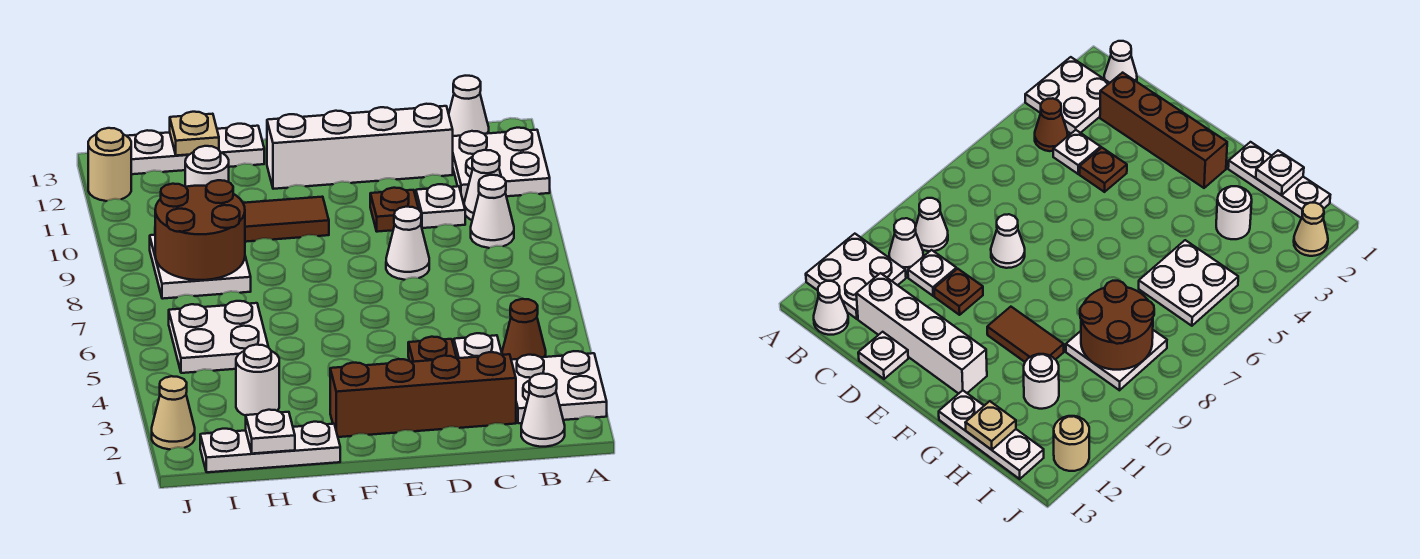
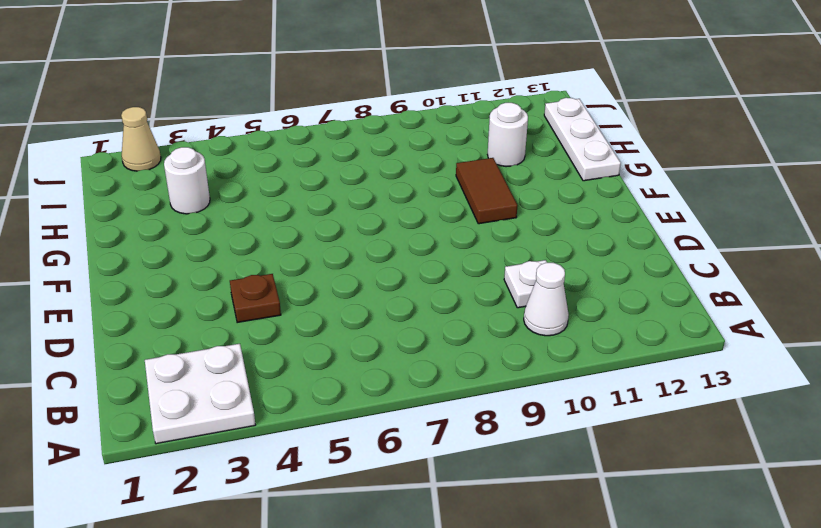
none -> white plate A11:B12 level 1
none -> white cone B1 level 1
none -> brown cone B4 level 1

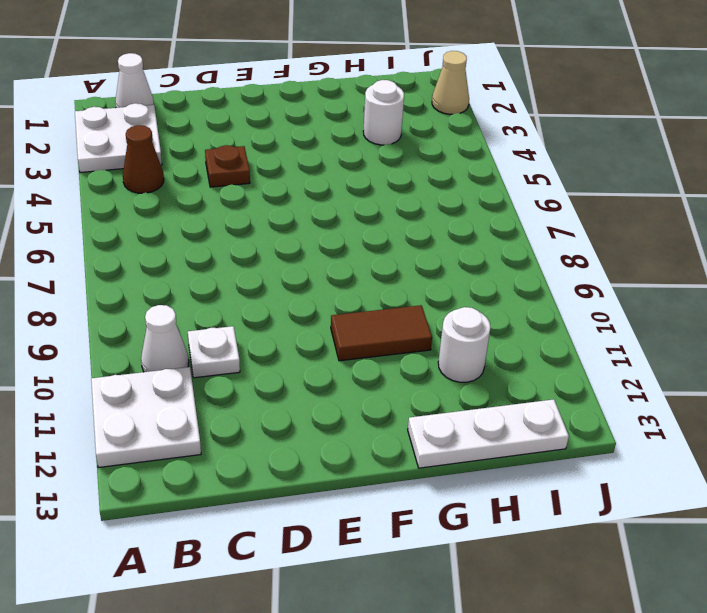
none -> white cone B9 level 1
none -> white cone B13 level 1
none -> brown brick C2:F2 level 1

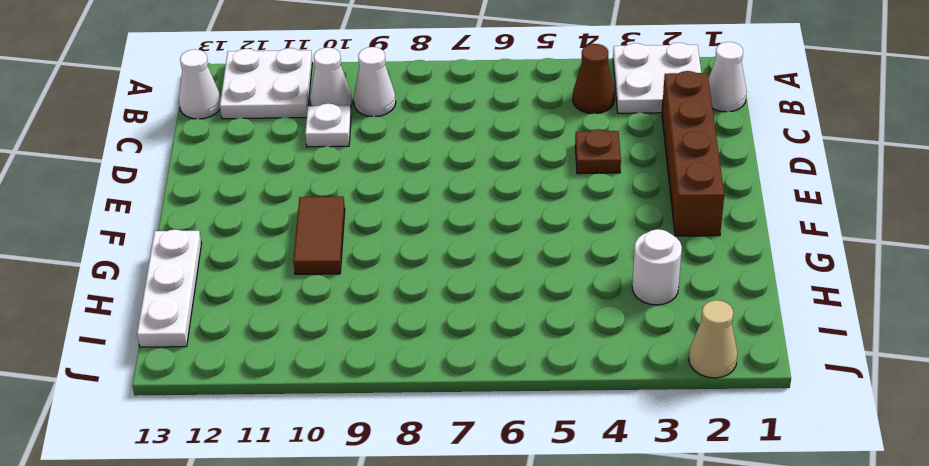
none -> white plate C4 level 1
none -> white brick C12:F12 level 1
none -> white cone D8 level 1

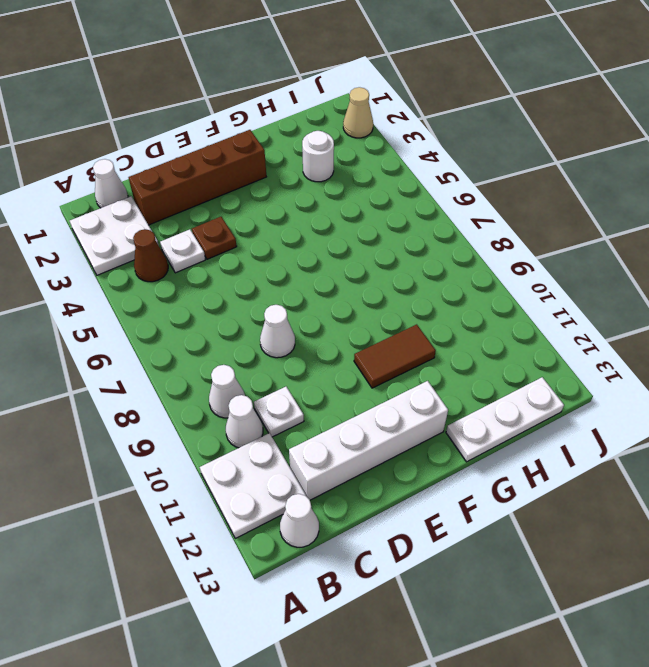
none -> brown plate D10 level 1
none -> white plate D13 level 1
none -> white plate G1:I1 level 1

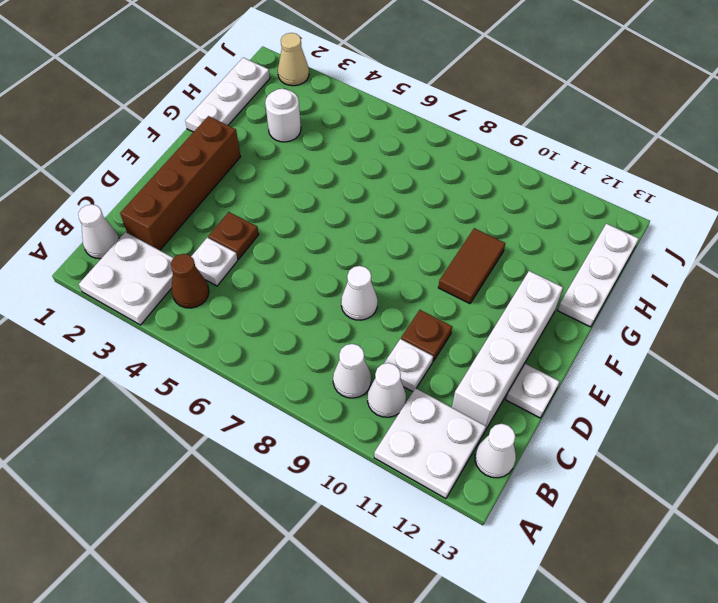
none -> white plate H5:I6 level 1
none -> white plate H8:I9 level 1
none -> white round brick H11 level 1

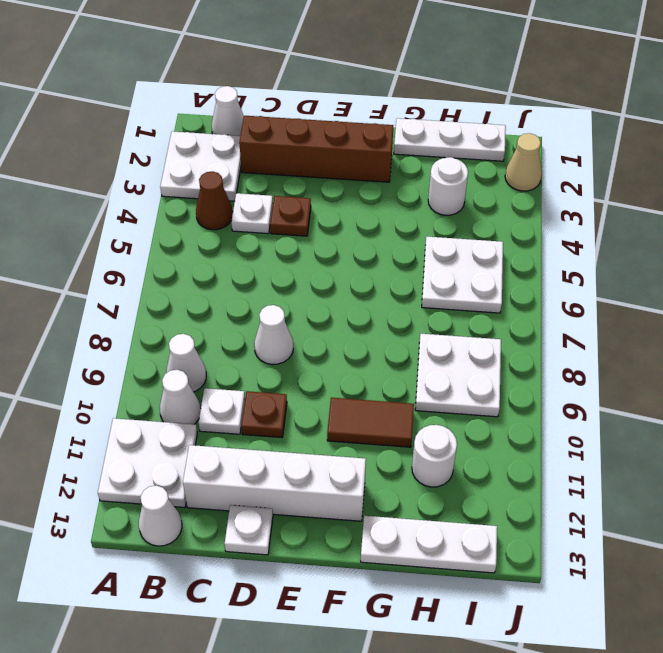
none -> tan round brick J12 level 1
none -> white plate H1 level 2
none -> brown round brick H8:I9 level 2

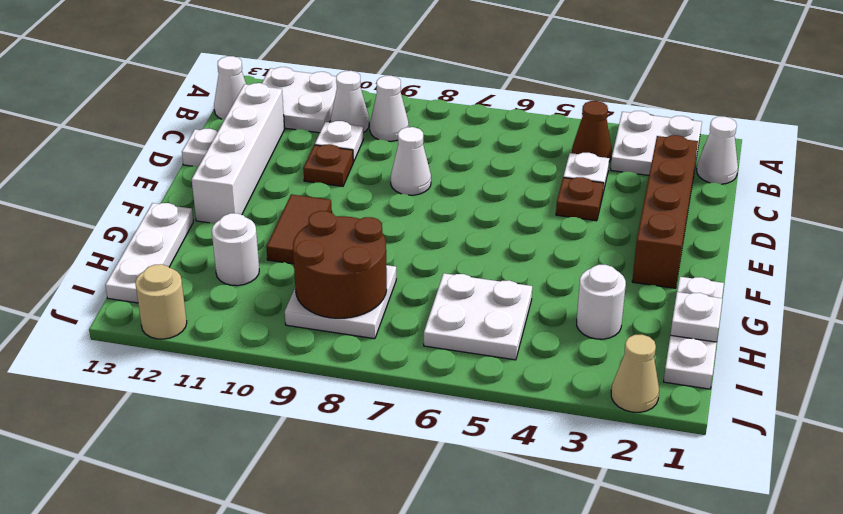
none -> tan plate H13 level 2

